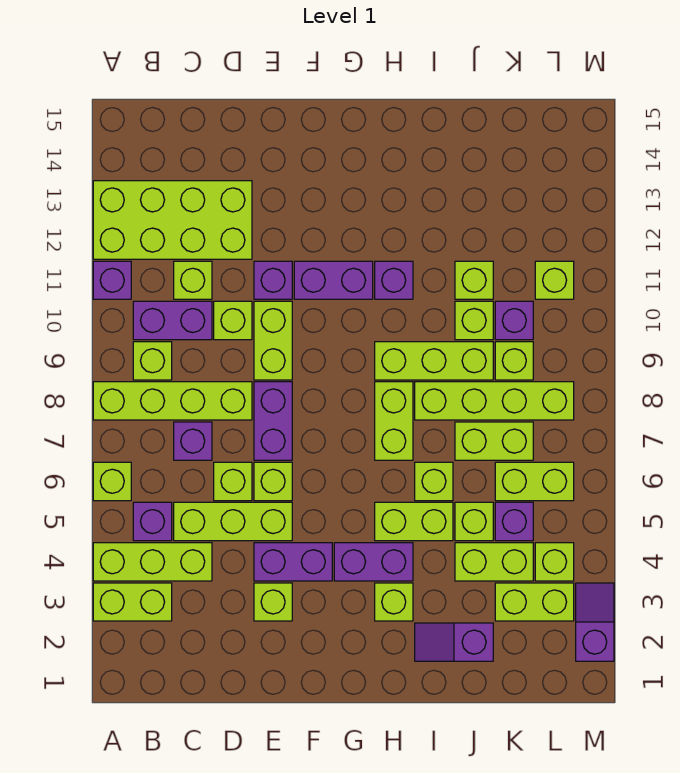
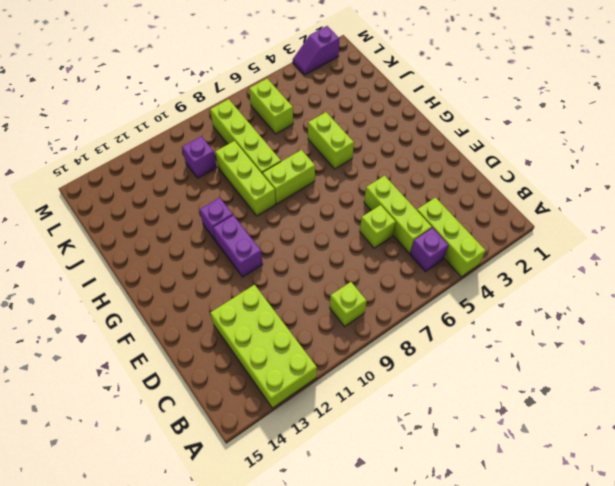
none -> lime brick A3:B3 level 1
none -> lime brick A6 level 1
none -> lime brick A8:D8 level 1
none -> purple brick A11 level 1

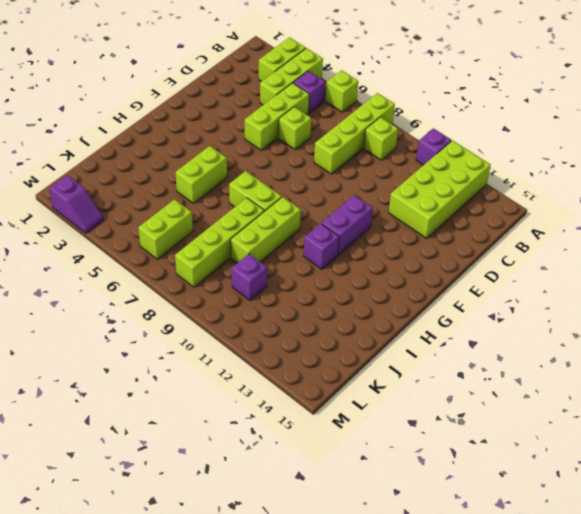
none -> purple brick B10:C10 level 1
none -> purple brick C7 level 1
none -> lime brick C11 level 1
none -> lime brick D10 level 1

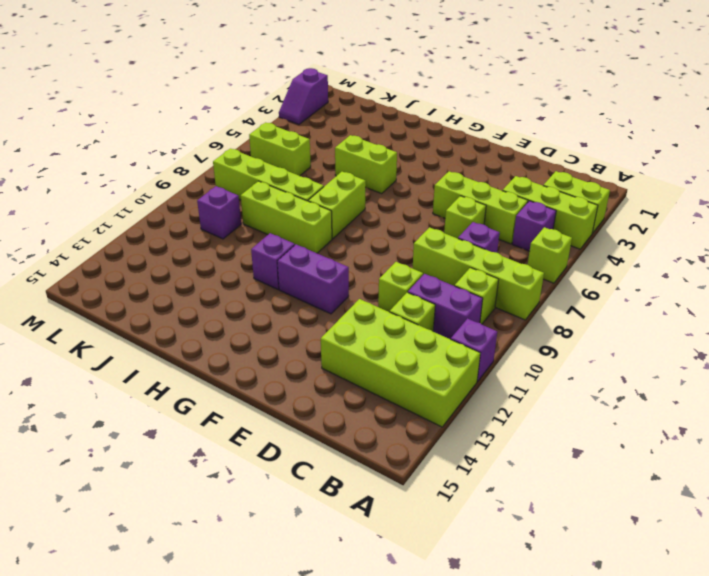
none -> lime brick E3 level 1
none -> purple brick E4:F4 level 1
none -> lime brick E6 level 1
none -> purple brick E7:E8 level 1

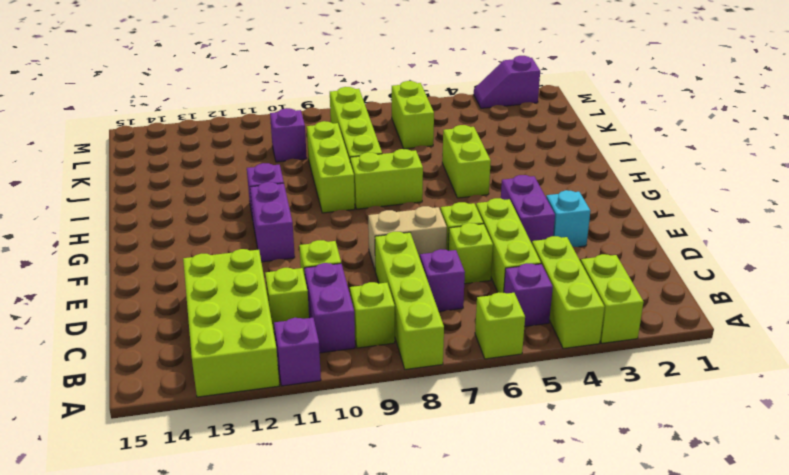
cyan brick E3 level 1 -> lime brick E3 level 1
tan brick E7:E8 level 1 -> purple brick E7:E8 level 1
none -> lime brick E9:E10 level 1
none -> purple brick E11 level 1
none -> purple brick G4:H4 level 1
none -> lime brick H3 level 1

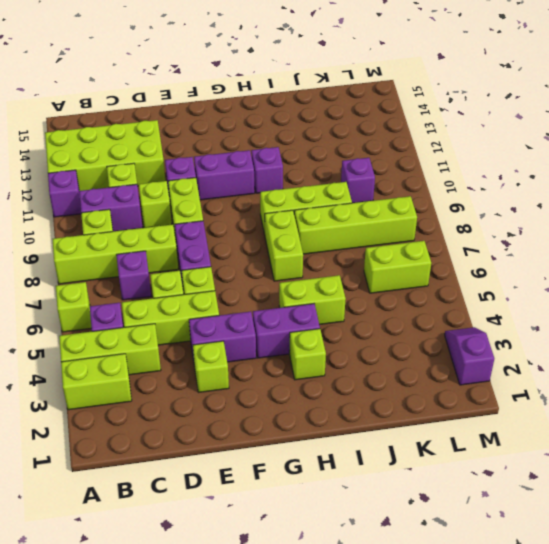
none -> purple slope I2:J2 level 1 top J
none -> lime brick I6 level 1
none -> lime brick J4:K4 level 1
none -> lime brick J5 level 1

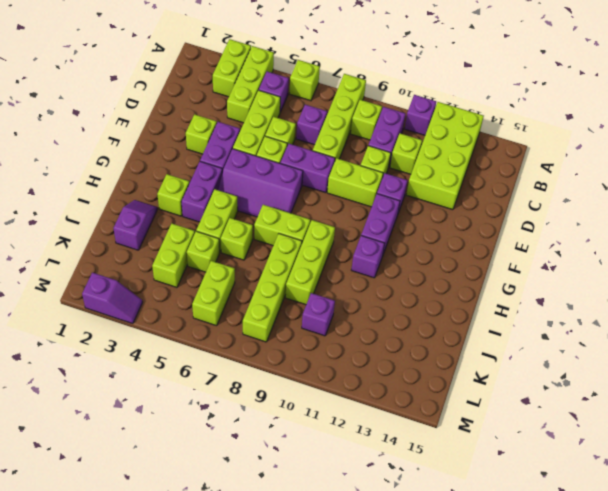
purple slope F5:G7 level 1 top F -> none
none -> lime brick J7:K7 level 1
none -> lime brick J10 level 1
none -> lime brick J11 level 1
none -> lime brick K3:L3 level 1

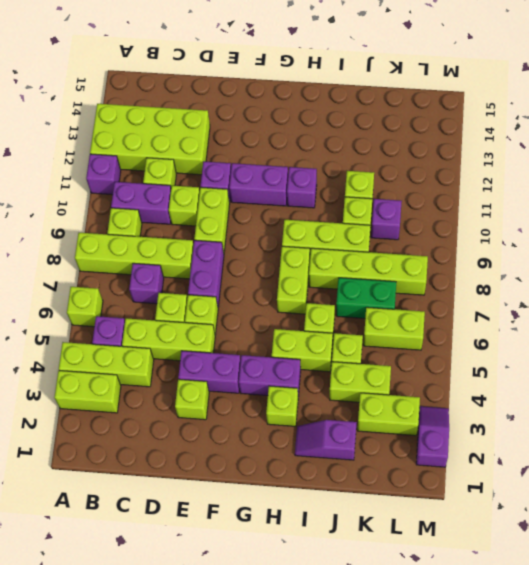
green brick J7:K7 level 1 -> lime brick J7:K7 level 1
none -> purple brick K5 level 1
none -> lime brick K9 level 1
none -> lime brick L4 level 1
none -> lime brick L11 level 1

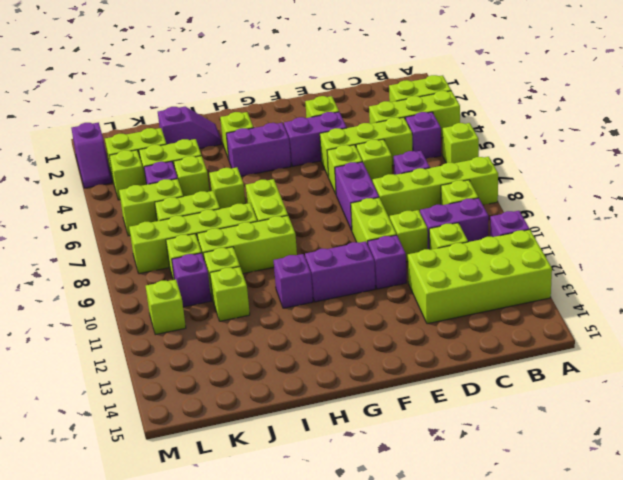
none -> lime brick H5:I5 level 1

